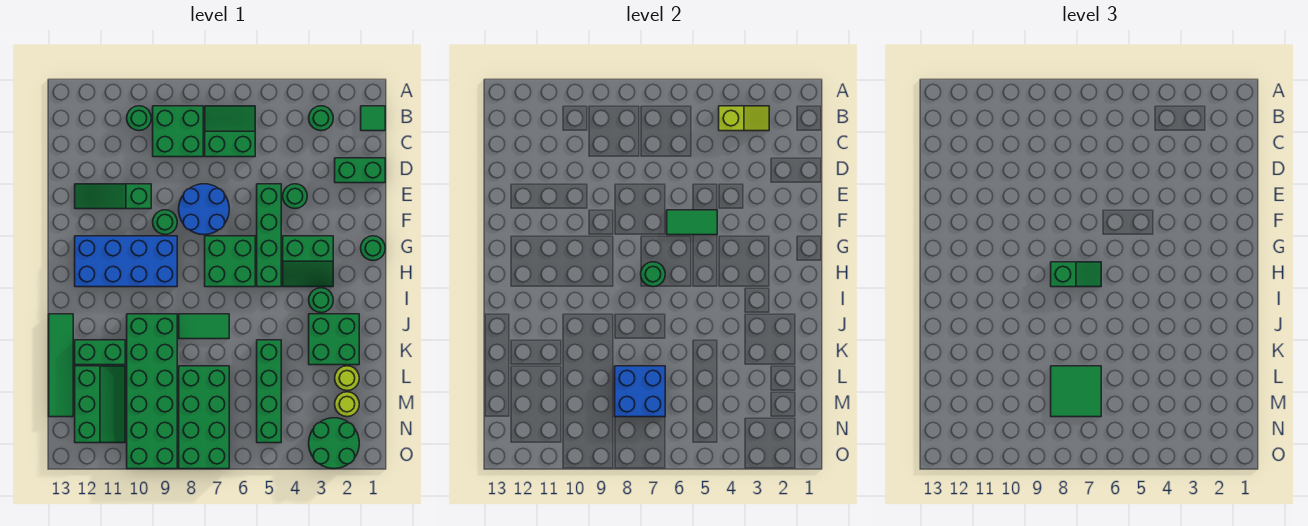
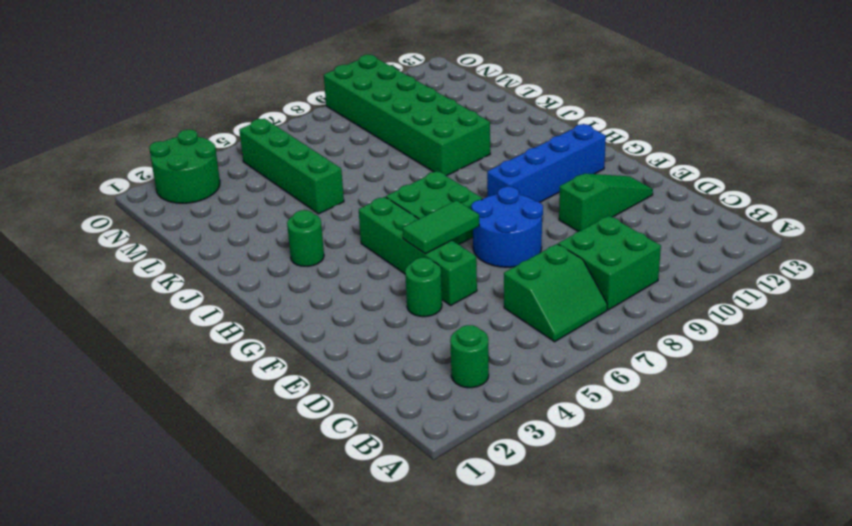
blue brick G9:G12 level 1 -> blue brick G9:H12 level 1
none -> green tile B1 level 1
none -> green round brick B10 level 1
none -> green brick D1:D2 level 1
none -> green round brick F9 level 1

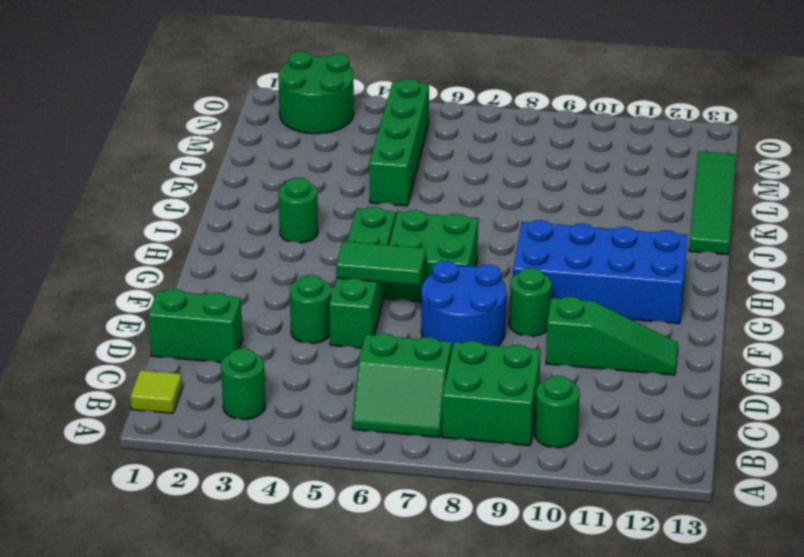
lime tile B1 level 1 -> green tile B1 level 1
none -> green round brick G1 level 1
none -> green slope G3:H4 level 1 top G
none -> green brick J2:K3 level 1
none -> green tile J7:J8 level 1

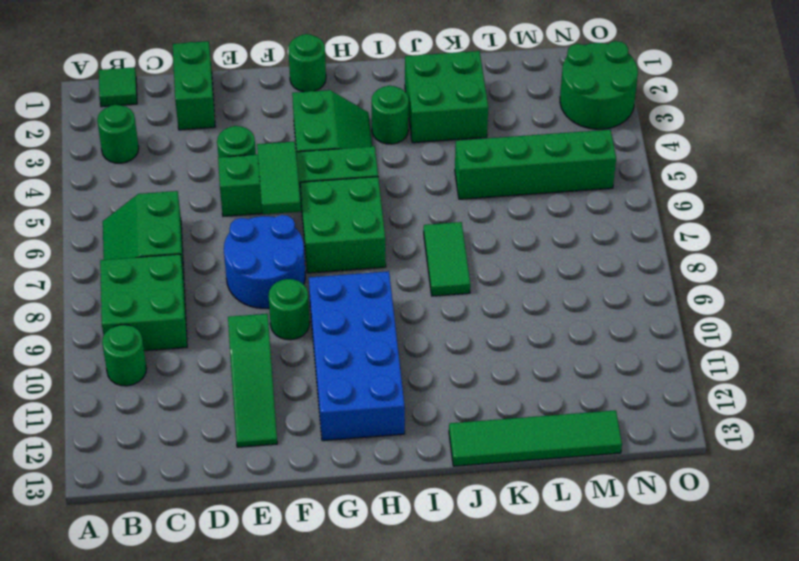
none -> green brick J9:O10 level 1
none -> green brick K11:K12 level 1
none -> lime round brick L2 level 1
none -> green brick L7:O8 level 1

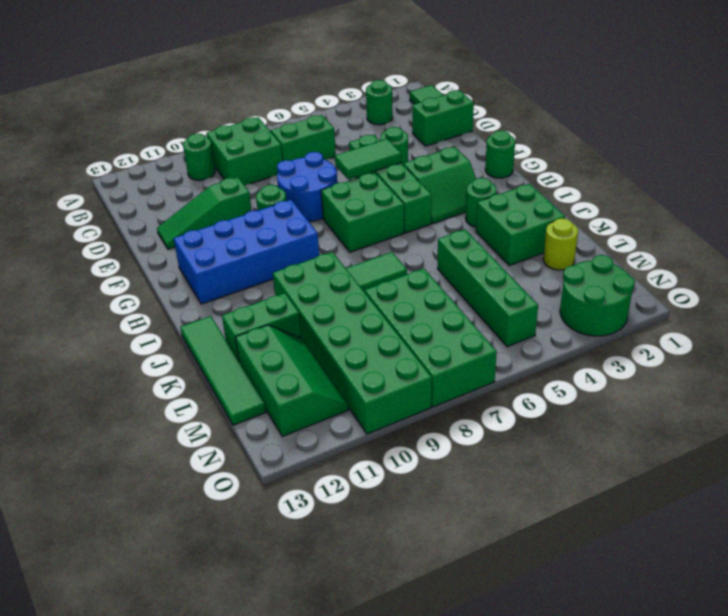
none -> lime round brick M2 level 1
none -> lime slope B3:B4 level 2 top 4
none -> green round brick H7 level 2
none -> blue brick L7:M8 level 2

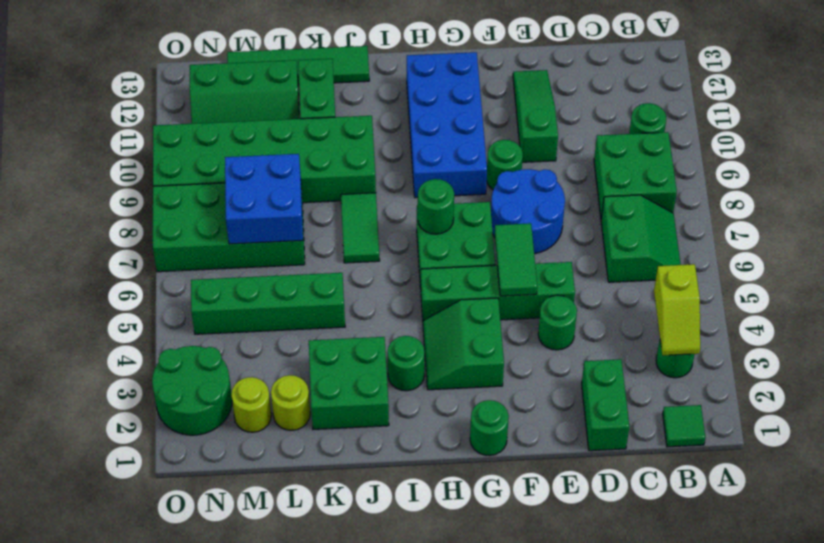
none -> green slope H7:H8 level 3 top 8
none -> green tile L7:M8 level 3

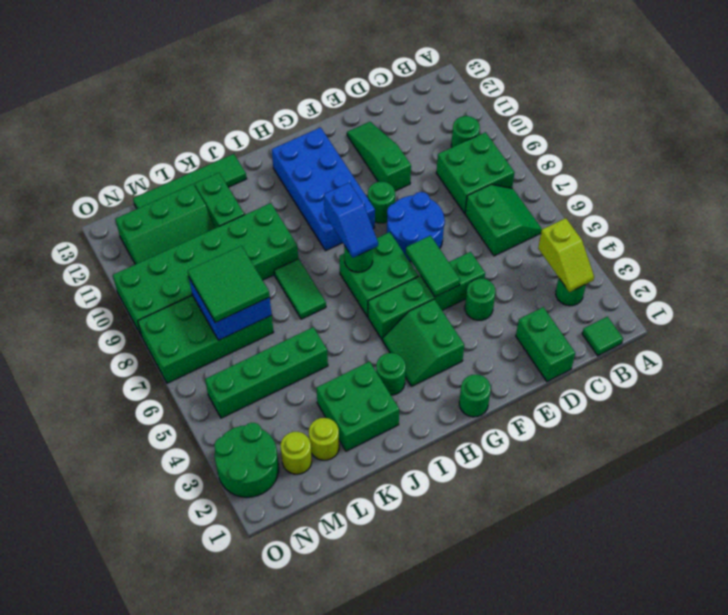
blue slope H7:H8 level 3 top 8 -> green slope H7:H8 level 3 top 8

